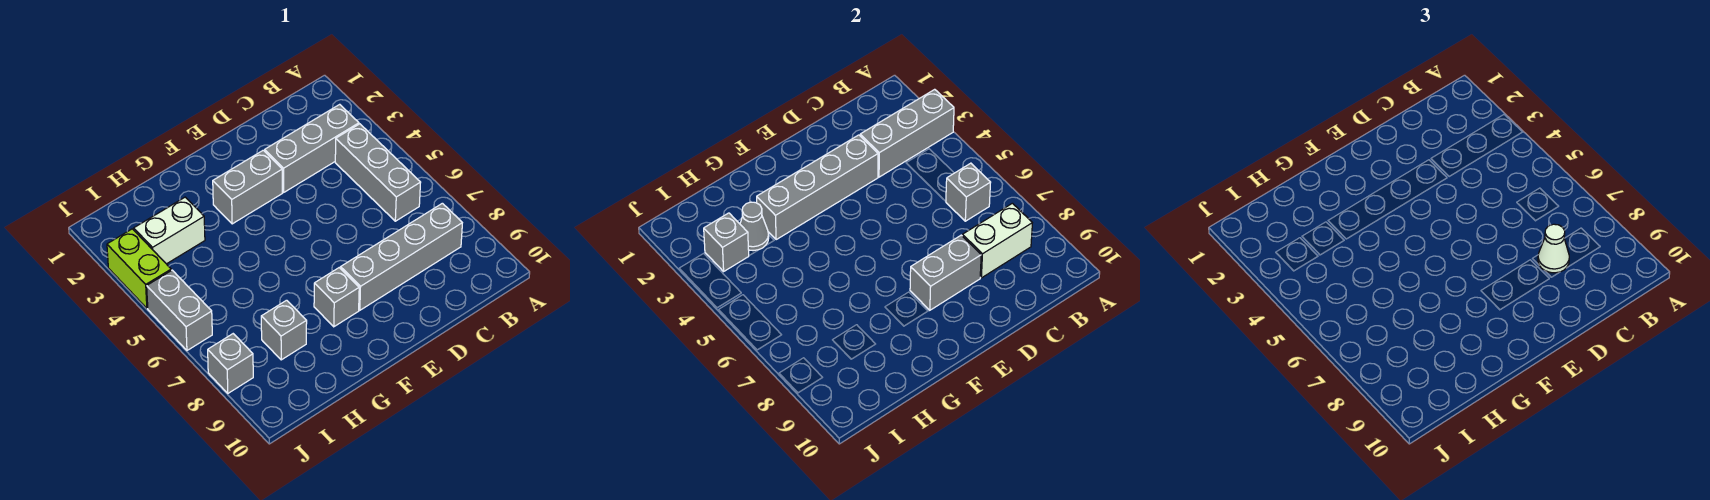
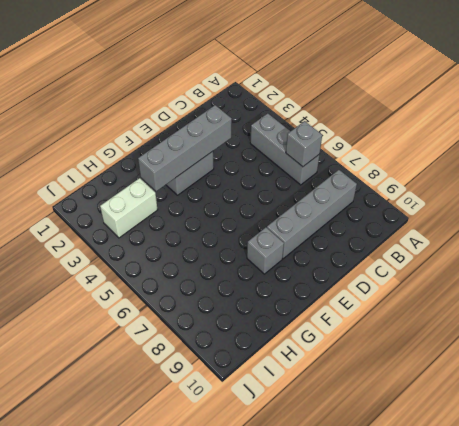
none -> grey brick B3:D3 level 1
none -> grey brick H8 level 1
none -> lime brick J3:J4 level 1

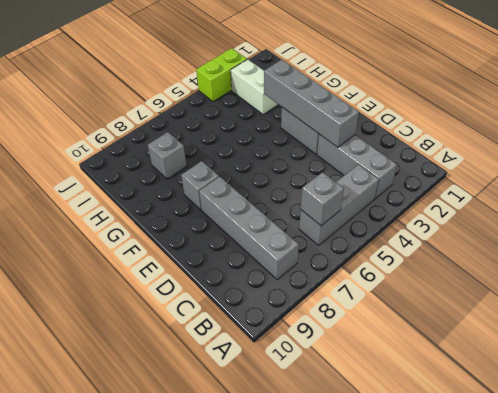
none -> grey brick J5:J6 level 1
none -> grey brick J8 level 1
none -> grey brick A3:C3 level 2

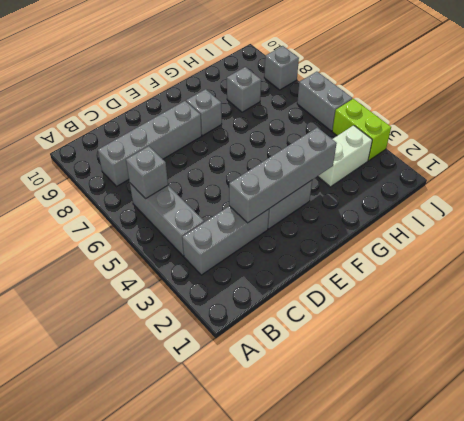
none -> grey brick A3:C3 level 2
none -> white brick B8:C8 level 2
none -> grey brick D8:E8 level 2

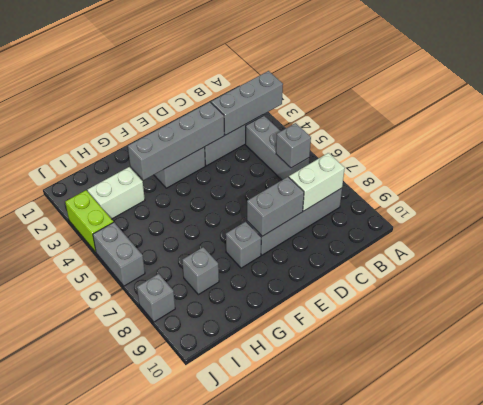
none -> grey cone H3 level 2
none -> grey brick I3 level 2
none -> white cone C8 level 3

